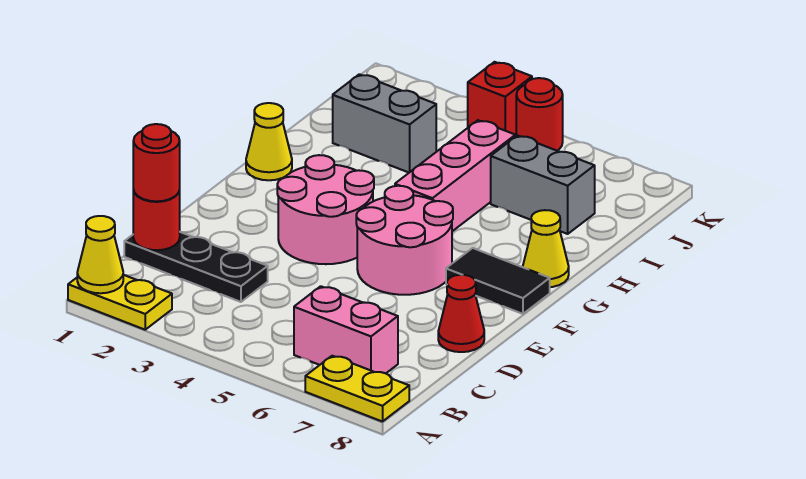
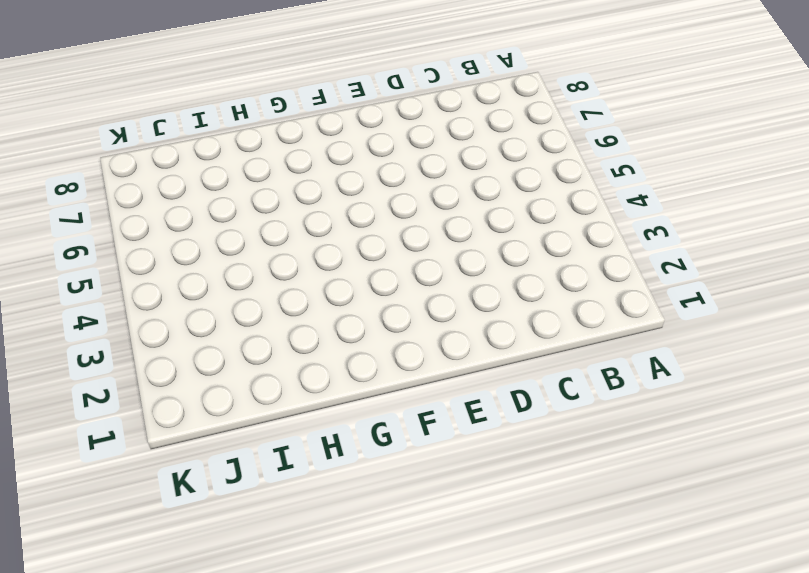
none -> yellow plate A1:A2 level 1
none -> yellow plate A7:A8 level 1
none -> pink brick B6:B7 level 1

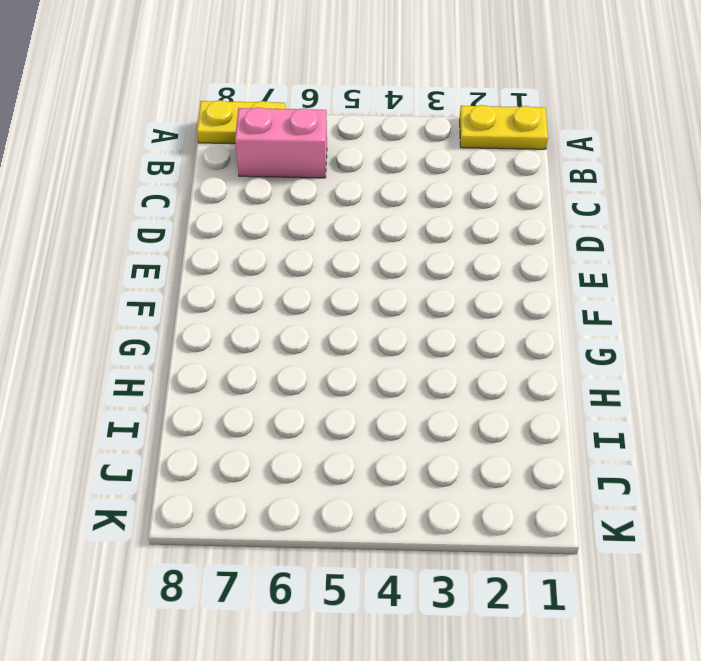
none -> black plate C1:C3 level 1
none -> red cone D8 level 1
none -> pink round brick E3:F4 level 1

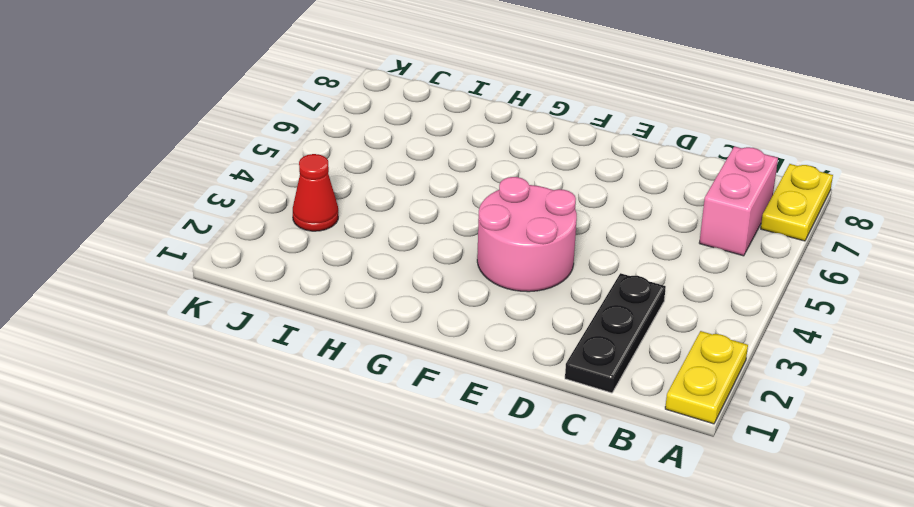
red cone J3 level 1 -> red cone D8 level 1
none -> pink round brick E5:F6 level 1
none -> black tile F7:F8 level 1
none -> yellow cone G1 level 1

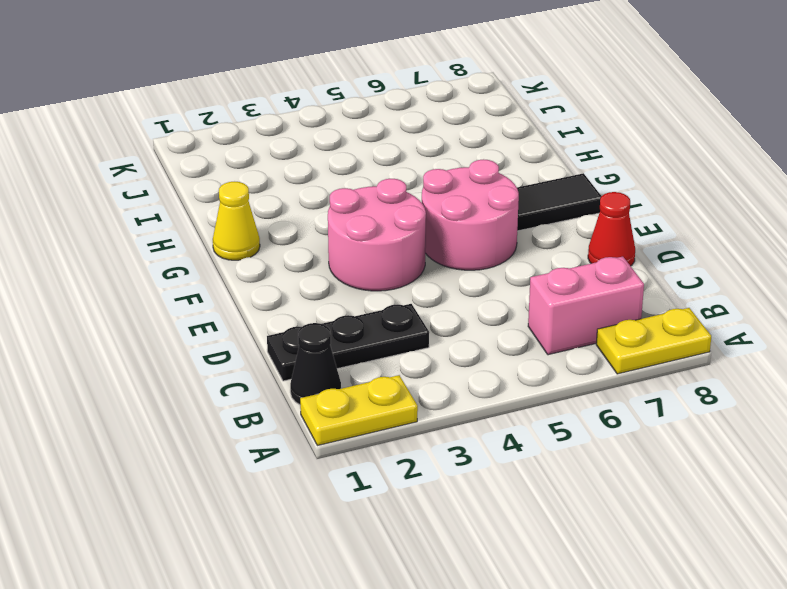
black cone B1 level 1 -> none
none -> pink brick G5:I5 level 1
none -> yellow cone G8 level 1
none -> grey brick I2:I3 level 1

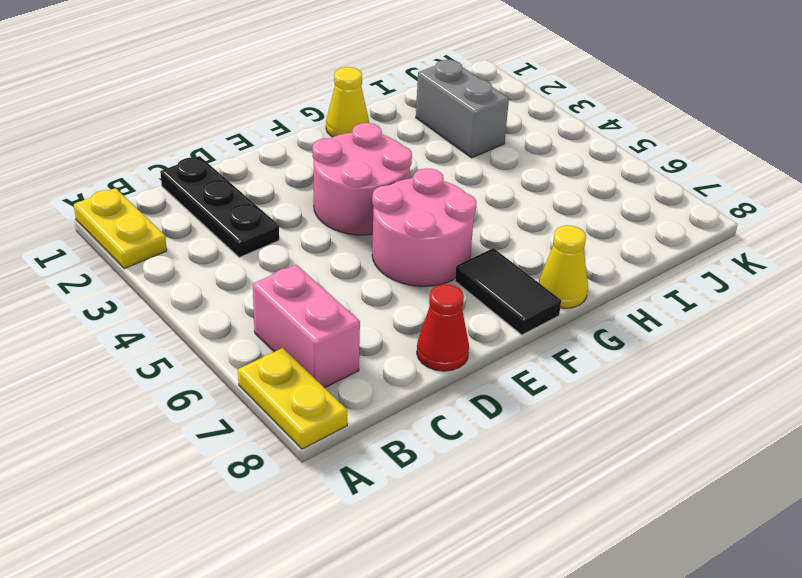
none -> pink brick G5:I5 level 1
none -> grey brick I6:I7 level 1
none -> red brick K4 level 1

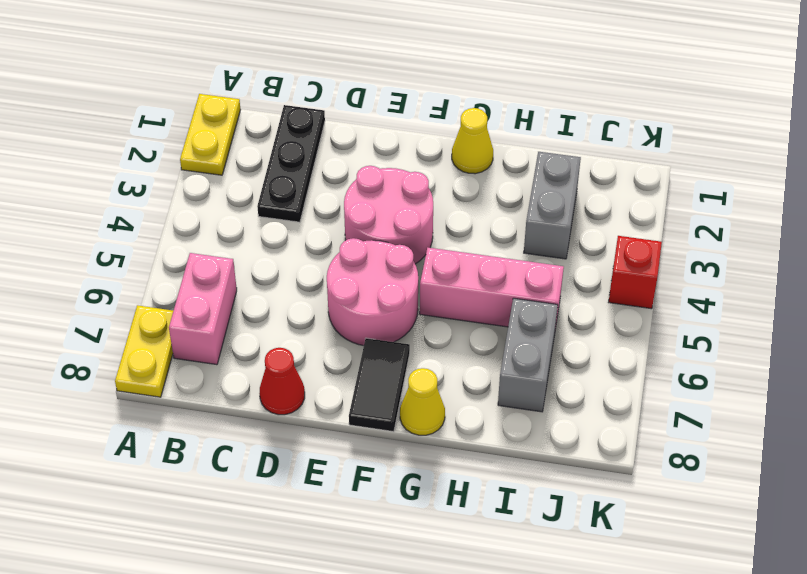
none -> red round brick K5 level 1
none -> yellow cone A1 level 2
none -> red round brick C1 level 2

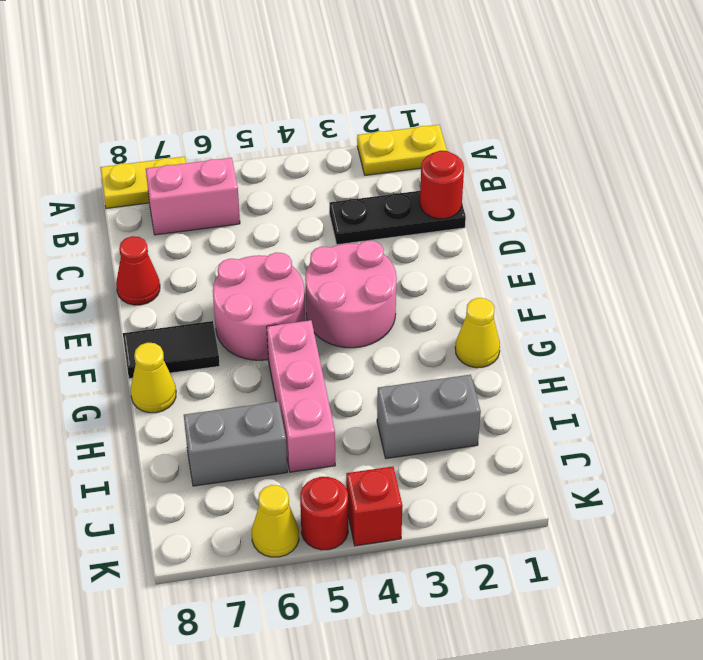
yellow cone K6 level 1 -> yellow cone A1 level 2
none -> red round brick C1 level 3

